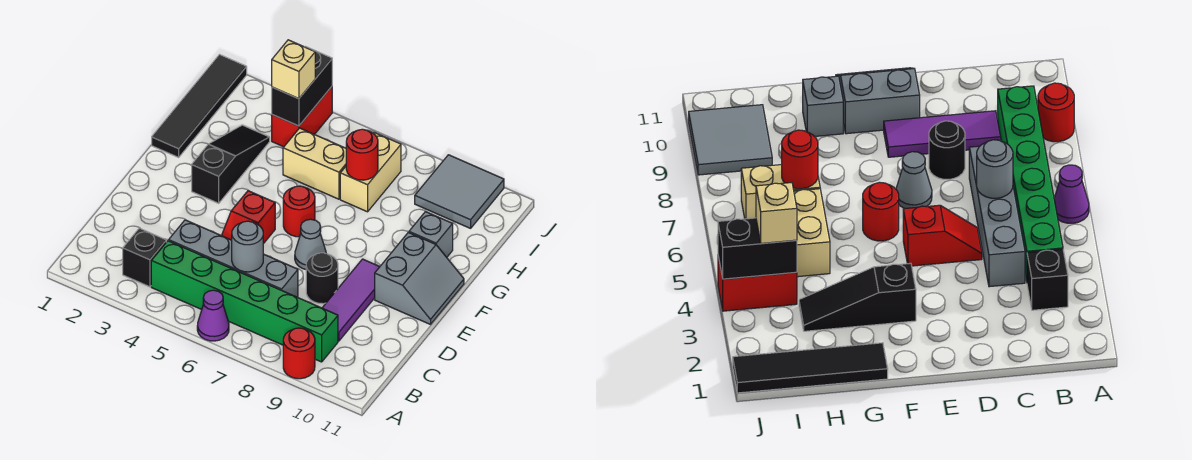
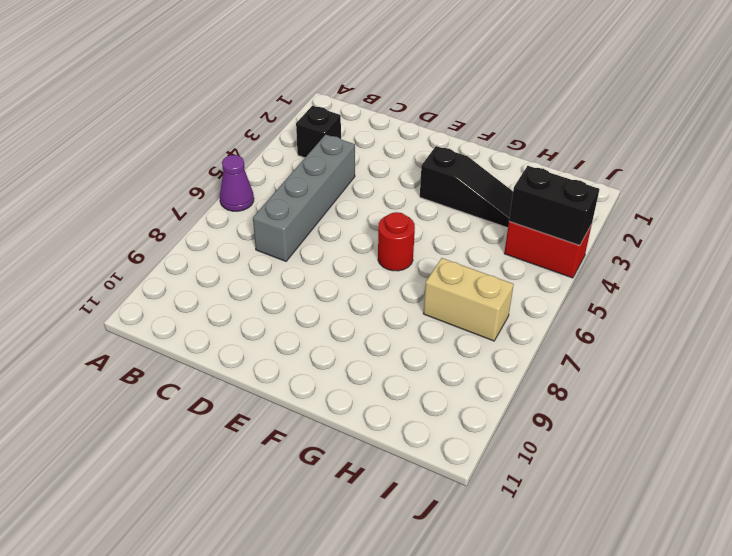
none -> red round brick A9 level 1
none -> green brick B4:B9 level 1
none -> purple tile C9:E9 level 1

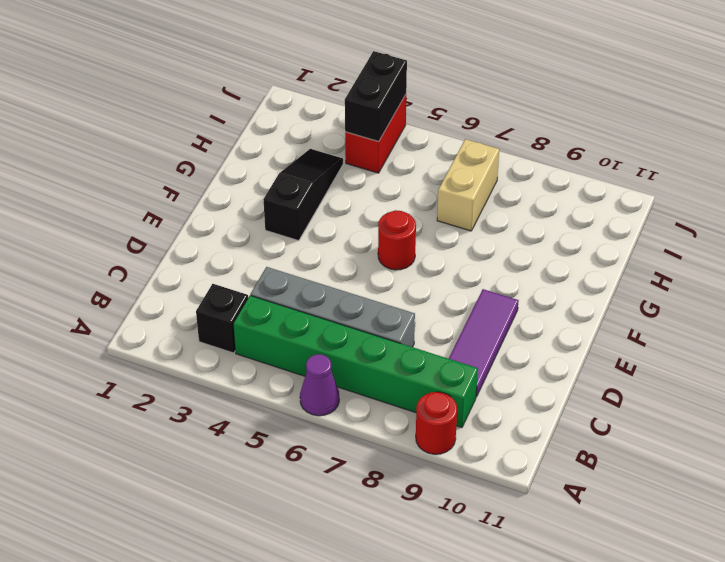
none -> red slope D5:E5 level 1 top E
none -> black round brick D8 level 1
none -> grey cone E7 level 1

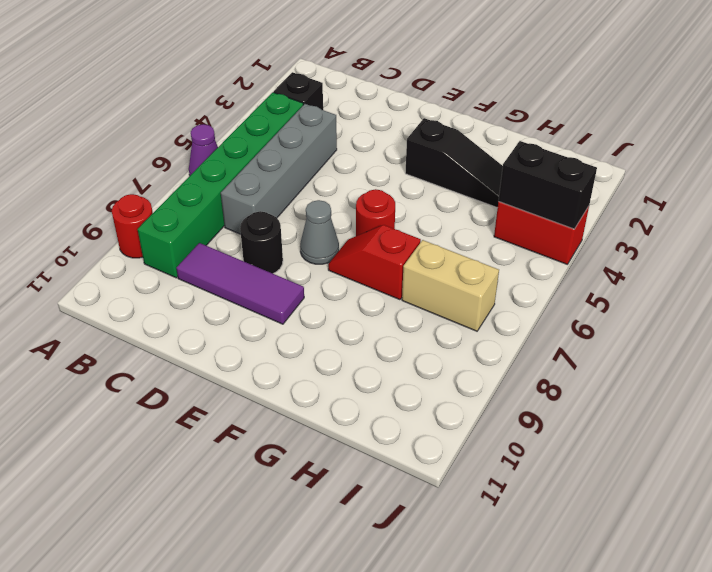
red slope F7:G7 level 1 top G -> red slope D5:E5 level 1 top E
none -> grey slope E10:F11 level 1 top 10
none -> black tile G1:J1 level 1
none -> grey brick G10 level 1

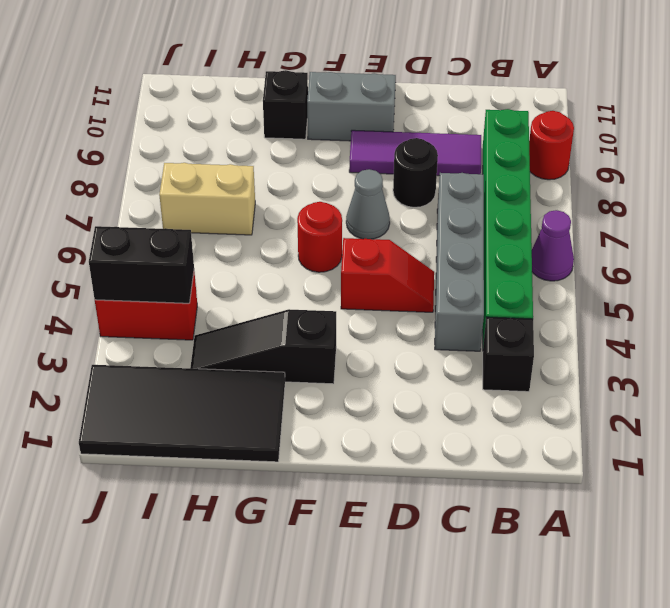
black tile G1:J2 level 1 -> black tile G1:J1 level 1
black brick G10 level 1 -> grey brick G10 level 1
none -> tan brick H5:H6 level 1
none -> grey tile I9:J10 level 1
none -> grey round brick C6 level 2

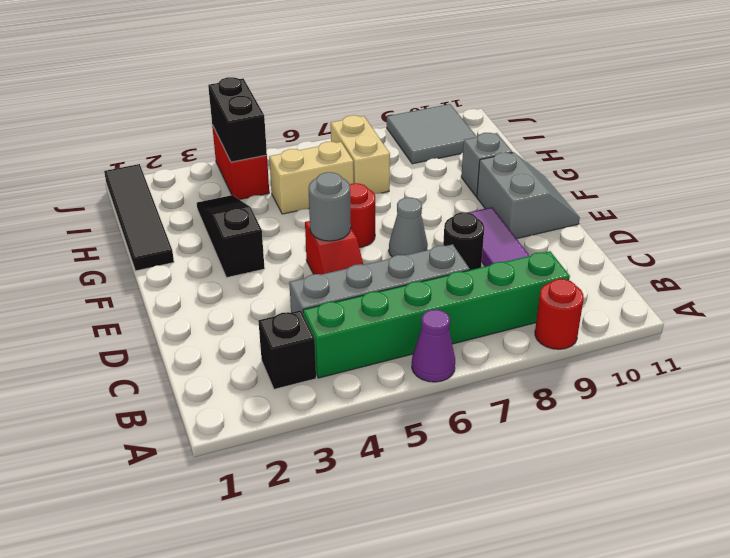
grey round brick E5 level 2 -> grey round brick C6 level 2
none -> red round brick H7 level 2
none -> tan brick I4 level 3

